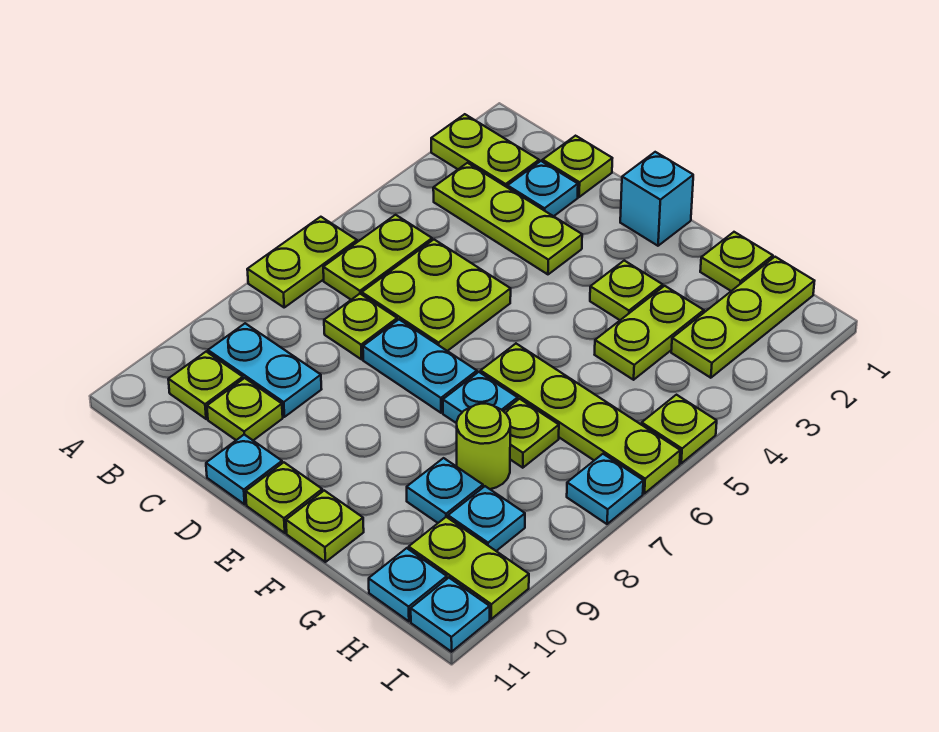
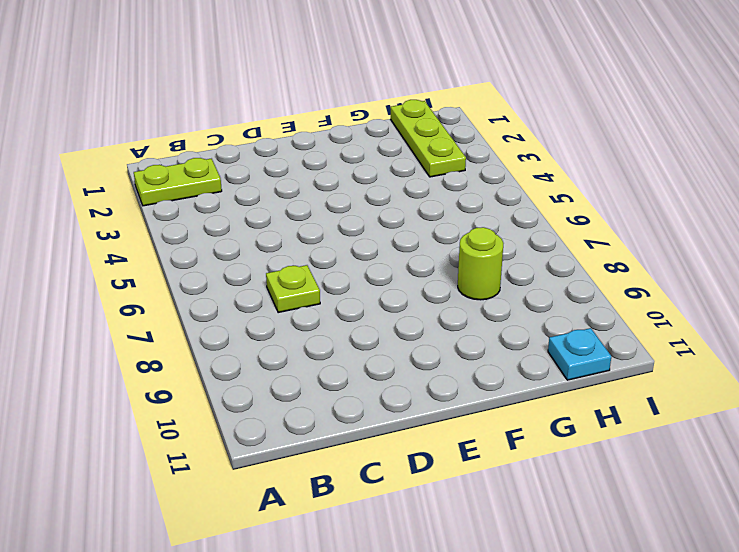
none -> lime plate A6:A7 level 1
none -> lime plate B3:D3 level 1
none -> lime plate B5:B6 level 1
none -> cyan plate B9:C9 level 1

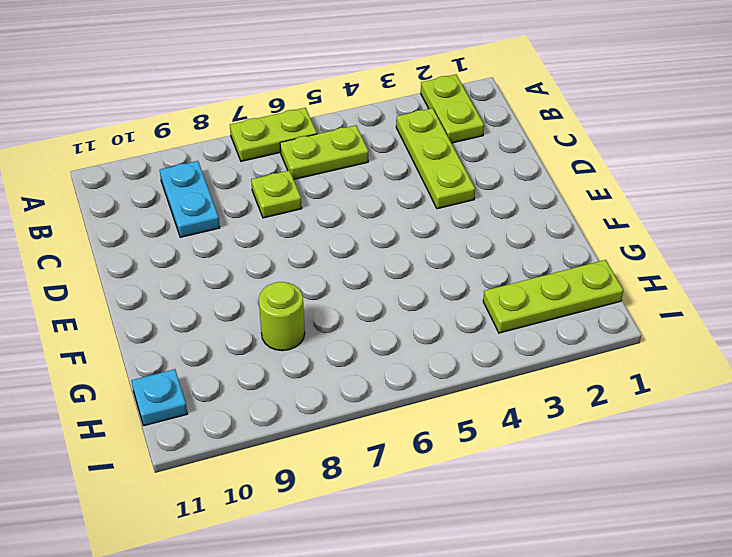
none -> lime plate B10 level 1
none -> lime plate C1 level 1
none -> cyan plate C2 level 1
none -> lime plate C5:D6 level 1

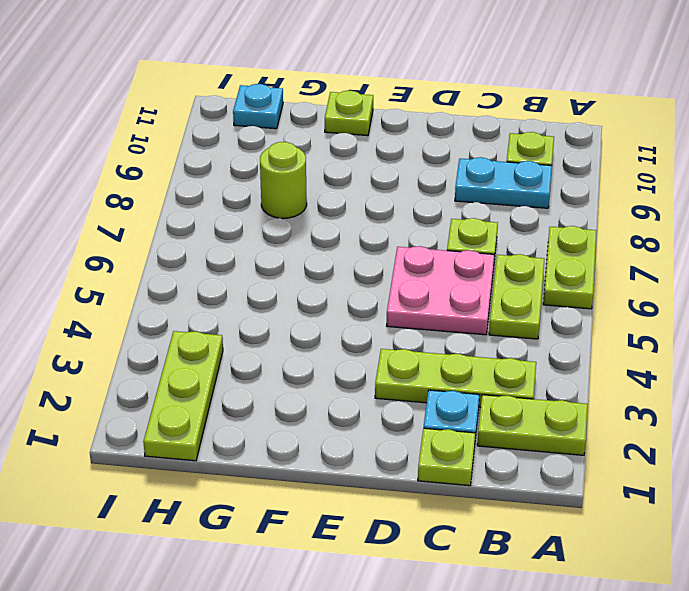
pink plate C5:D6 level 1 -> lime plate C5:D6 level 1
none -> lime plate C10 level 1
none -> cyan plate D7:E7 level 1
none -> cyan plate D11 level 1
none -> cyan brick E1 level 1

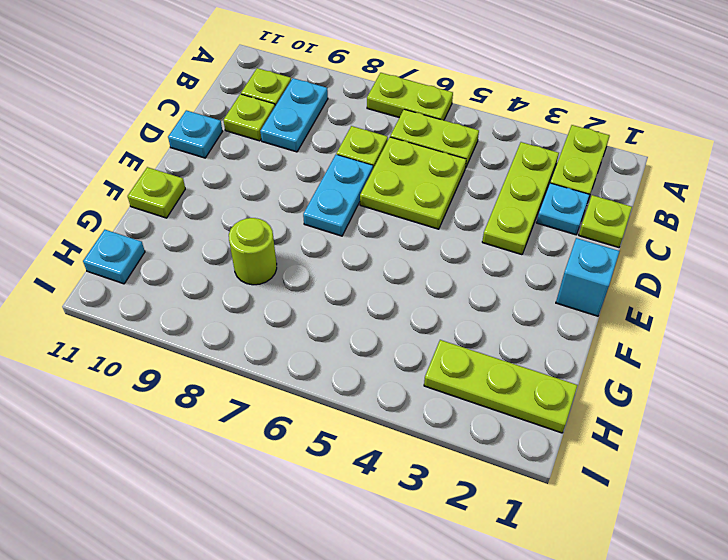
none -> lime plate E11 level 1
none -> lime plate F3 level 1
none -> lime plate F6:I6 level 1
none -> cyan plate F7 level 1

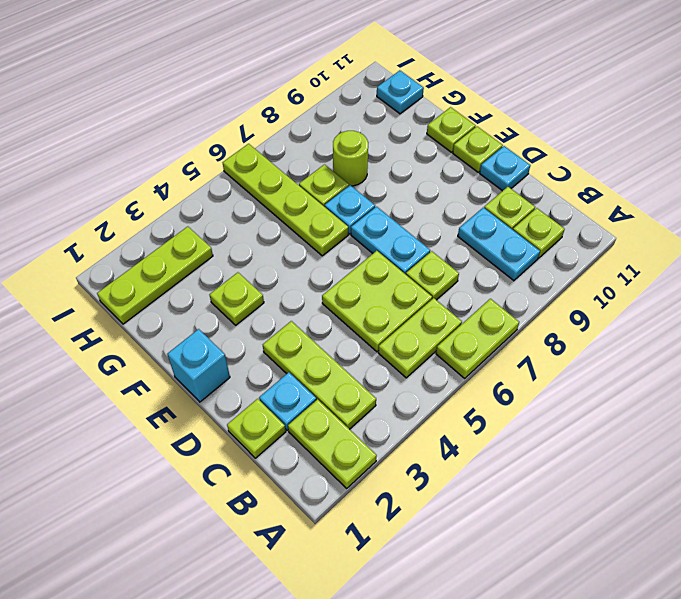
none -> lime plate G1 level 1
none -> lime plate G3:G4 level 1
none -> cyan plate G9 level 1
none -> cyan plate H9 level 1

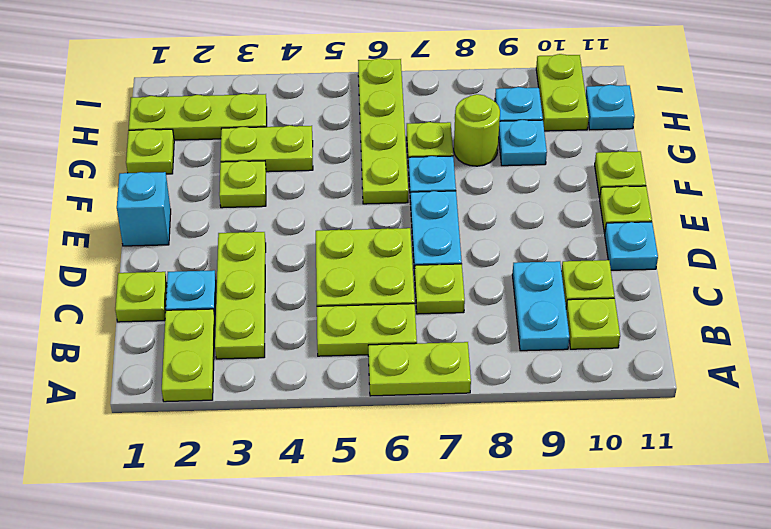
none -> lime plate I5 level 1
none -> cyan plate I7 level 1
none -> cyan plate I11 level 1

